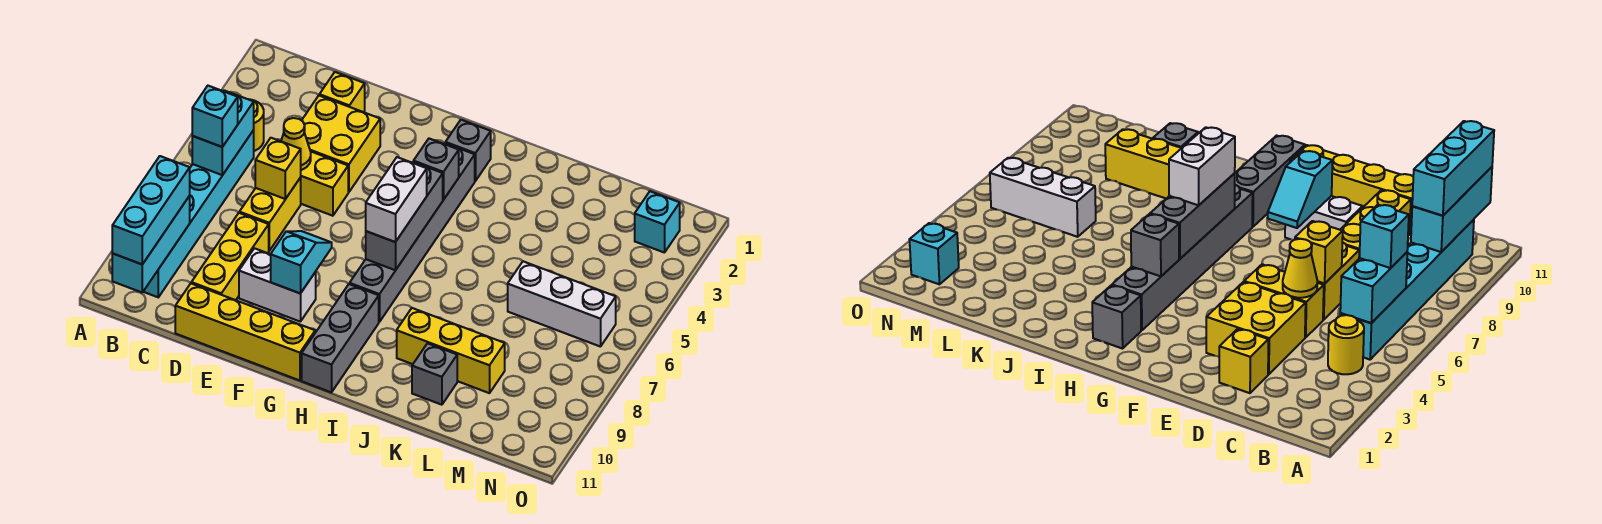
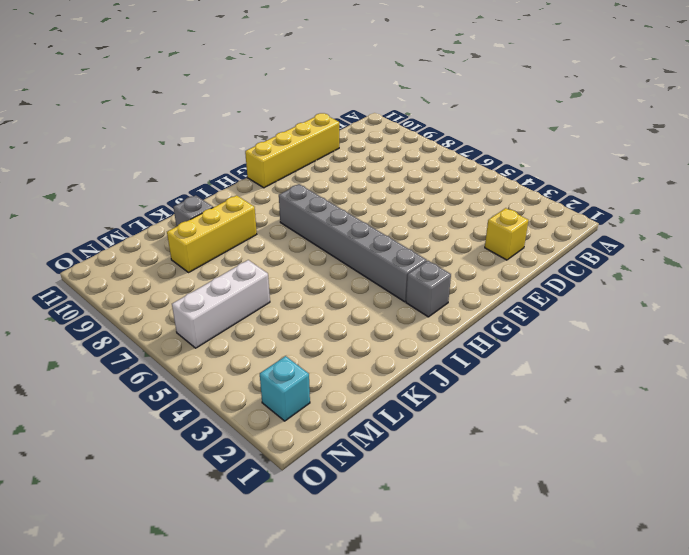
none -> yellow round brick B4 level 1
none -> cyan brick B5:B10 level 1
none -> yellow brick D3:E4 level 1

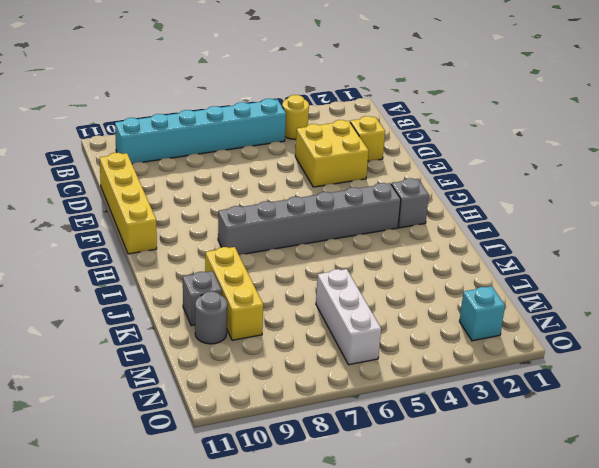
grey round brick L10 level 1 -> none
none -> yellow brick D5:E5 level 1
none -> yellow brick D6:D7 level 1
none -> yellow brick D8:D10 level 1

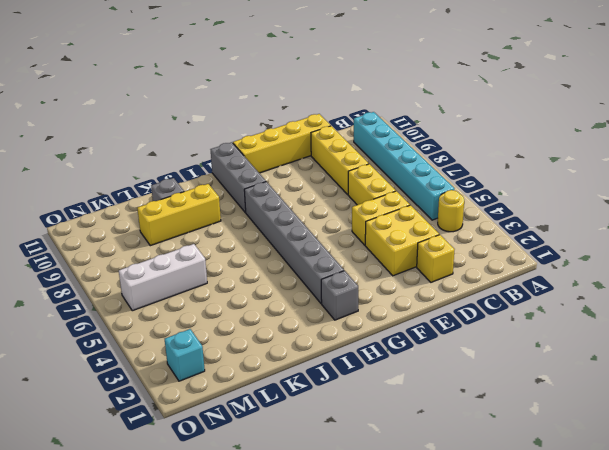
none -> white brick E9:F9 level 1
none -> cyan brick B5:B6 level 2
none -> cyan brick B9:B11 level 2

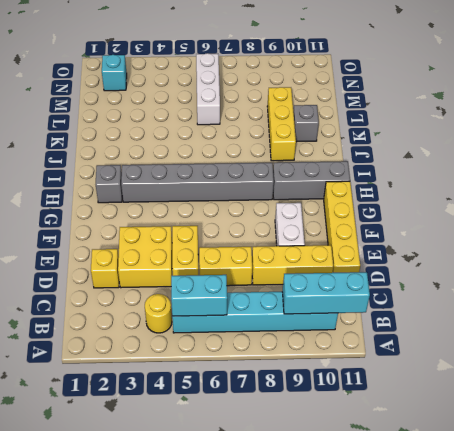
none -> yellow cone D5 level 2
none -> yellow brick D6 level 2
none -> cyan slope F8:F9 level 2 top 9

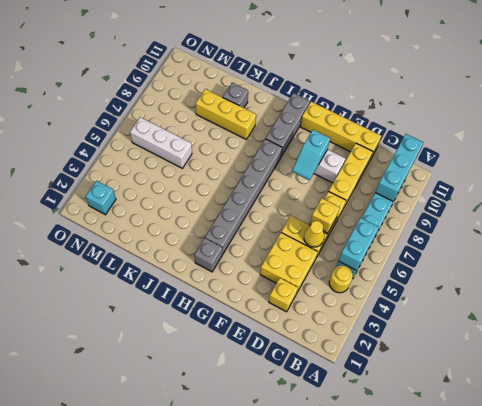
none -> grey brick H4 level 2
none -> grey brick H5:H7 level 2
none -> cyan brick B6 level 3

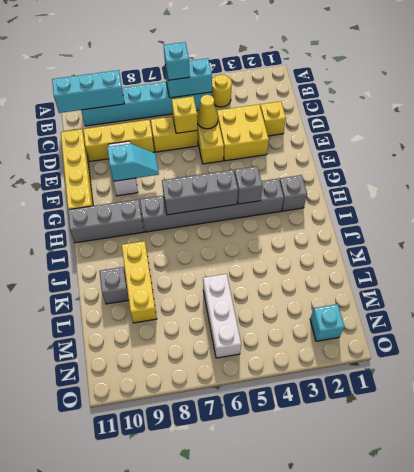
none -> cyan brick B9:B11 level 3
none -> white brick H6:H7 level 3

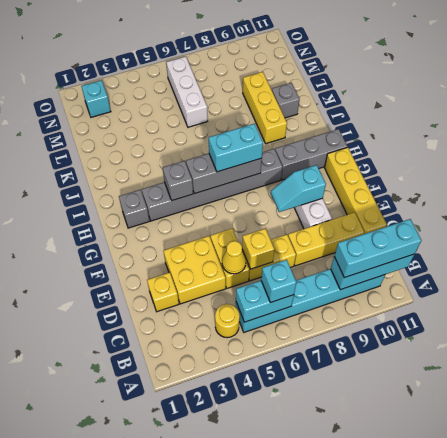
cyan brick H6:H7 level 3 -> white brick H6:H7 level 3

